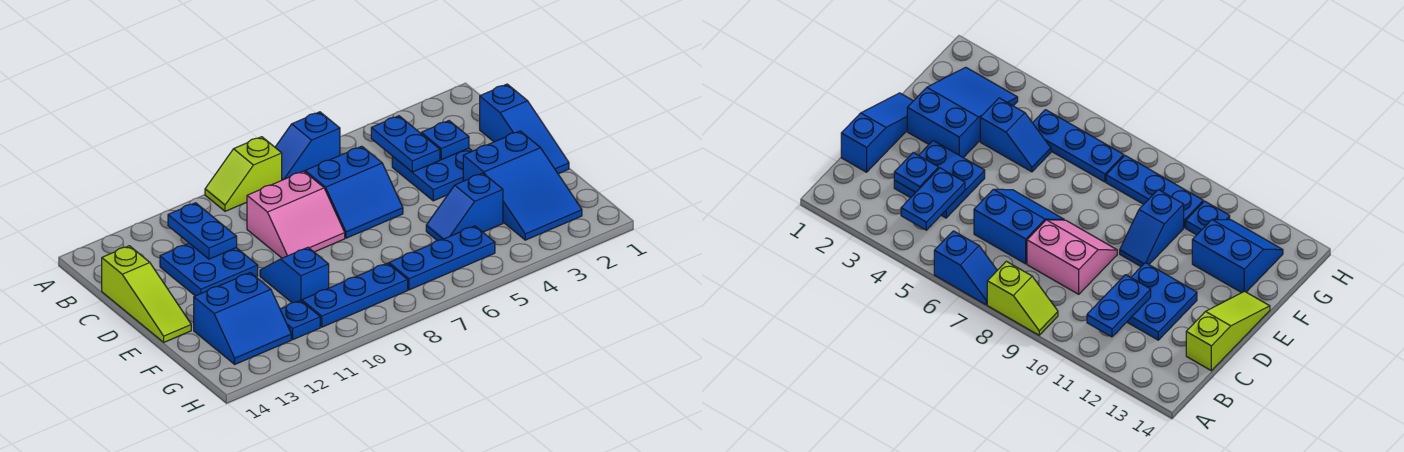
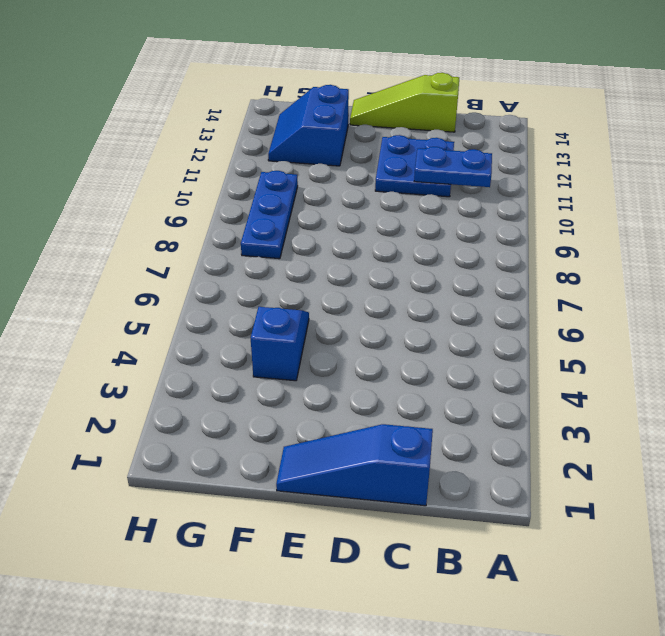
none -> blue slope A6:A7 level 1 top 6
none -> lime slope A8:A9 level 1 top 8
none -> blue plate C3:D4 level 1

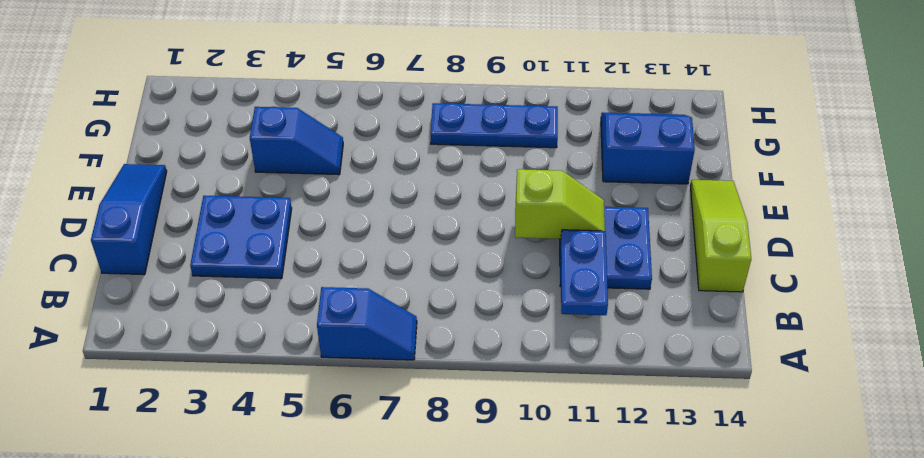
lime slope D10:D11 level 2 top 10 -> lime slope A8:A9 level 1 top 8
none -> blue slope C6:D7 level 1 top C
none -> pink slope C8:D9 level 1 top C
none -> blue slope E2:G3 level 1 top E

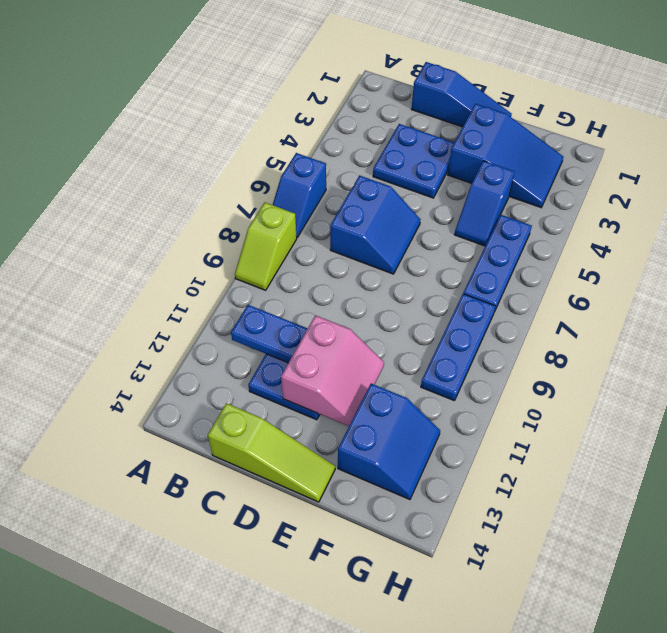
pink slope D11:E12 level 2 top D -> pink slope C8:D9 level 1 top C
none -> blue slope E10:F10 level 1 top F
none -> blue plate G11 level 1
none -> blue plate B4:C4 level 2

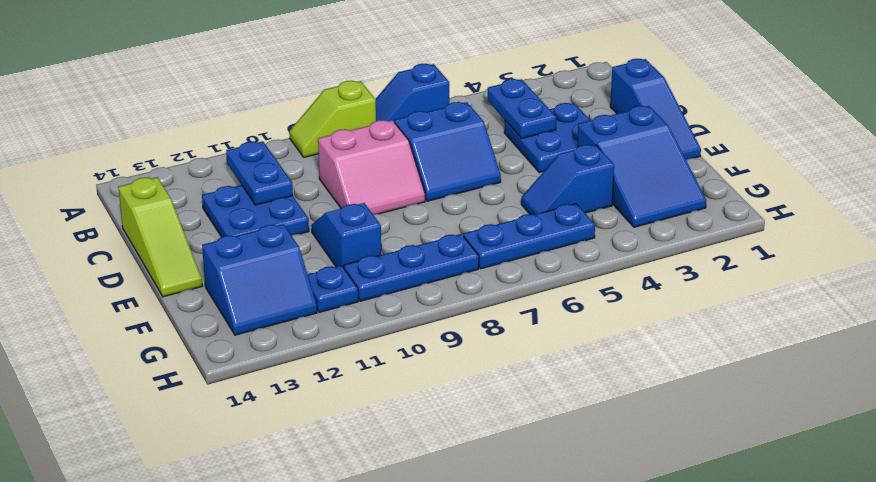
none -> blue plate C3 level 2

